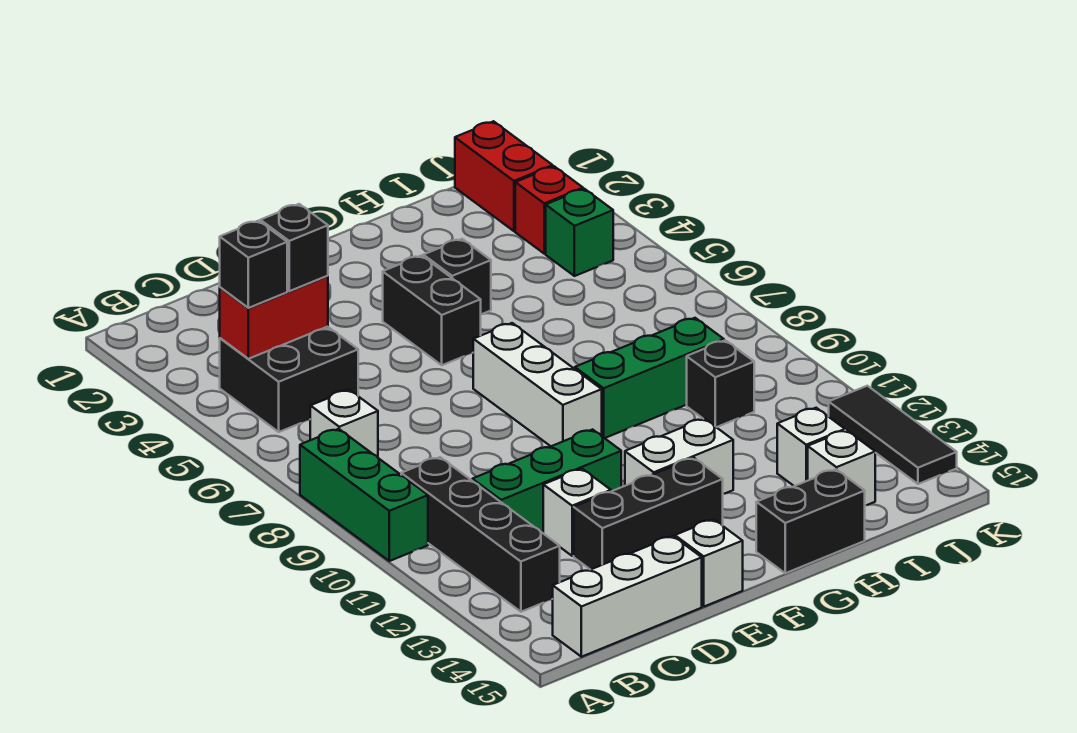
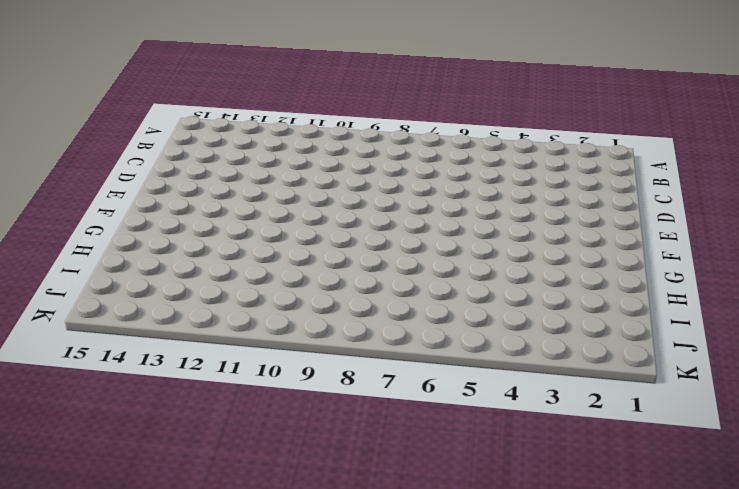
none -> green brick A8:A10 level 1
none -> black brick B4:C5 level 1
none -> white brick B7 level 1

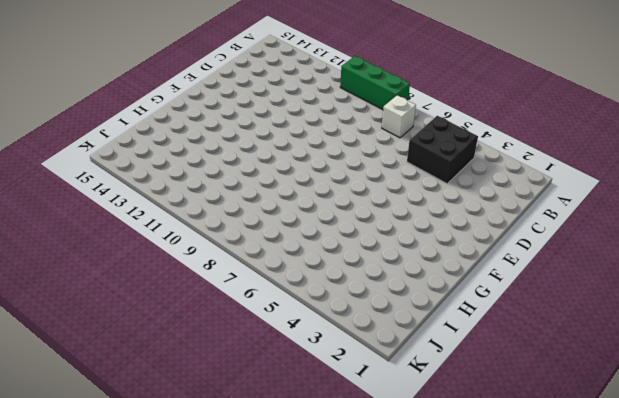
none -> black brick B10:B13 level 1
none -> white brick B15:D15 level 1
none -> green brick C11:E11 level 1

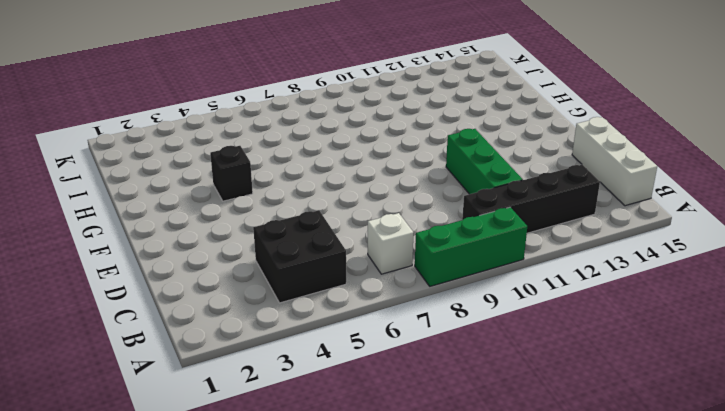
none -> white brick D12 level 1
none -> black brick D13:F13 level 1
none -> white brick E15 level 1

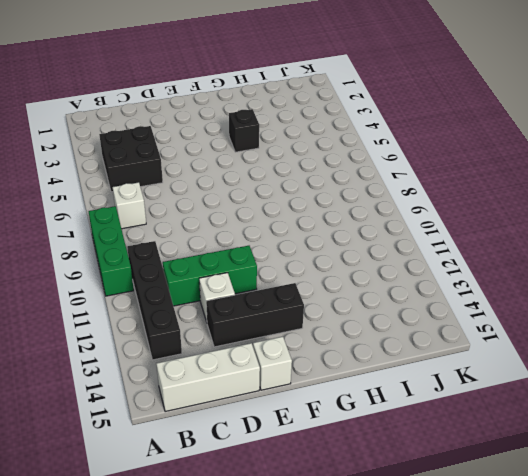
none -> black brick F4:F5 level 1
none -> white brick F7:F9 level 1
none -> white brick F12:G12 level 1

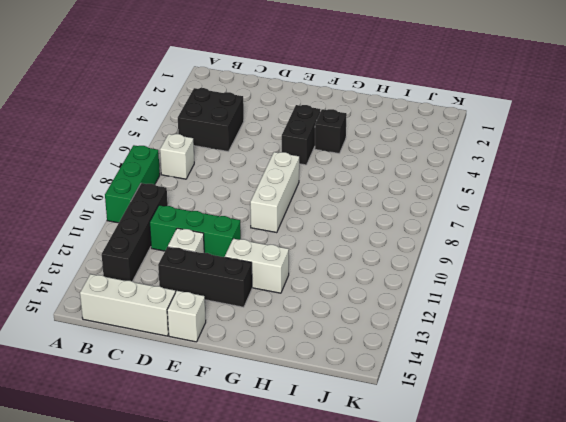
none -> green brick G9:I9 level 1
none -> black brick G15:H15 level 1
none -> black brick I10 level 1

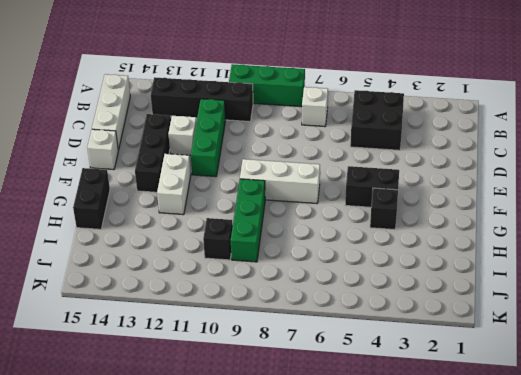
none -> white brick I13 level 1
none -> white brick I14 level 1
none -> red brick J1:J2 level 1

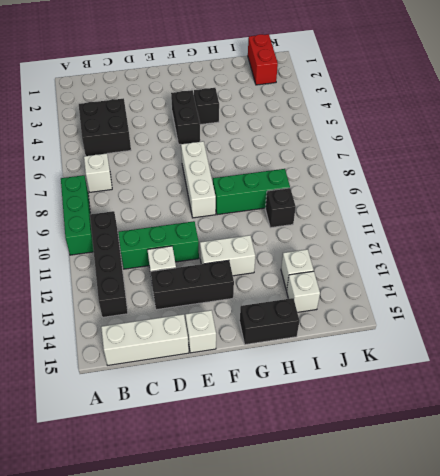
none -> red brick J3 level 1
none -> green brick J4 level 1
none -> black tile K12:K14 level 1

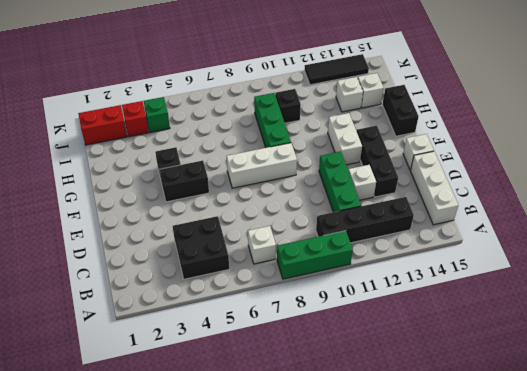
none -> red brick B4:C4 level 2
none -> black brick B4 level 3
none -> black brick C4 level 3

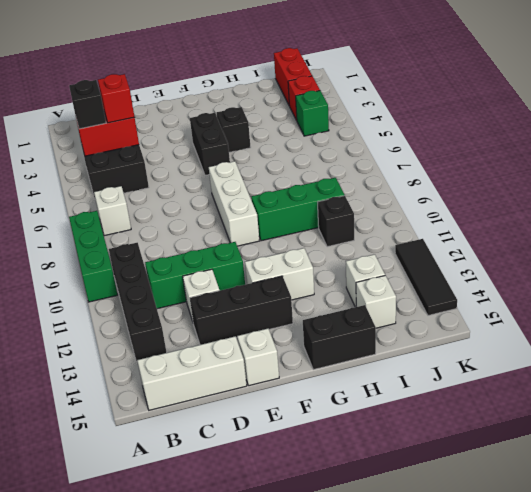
red brick C4 level 3 -> black brick C4 level 3

